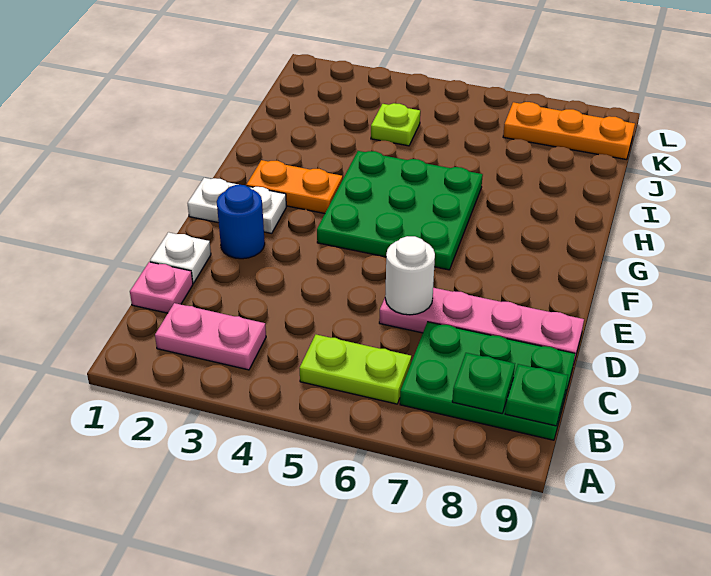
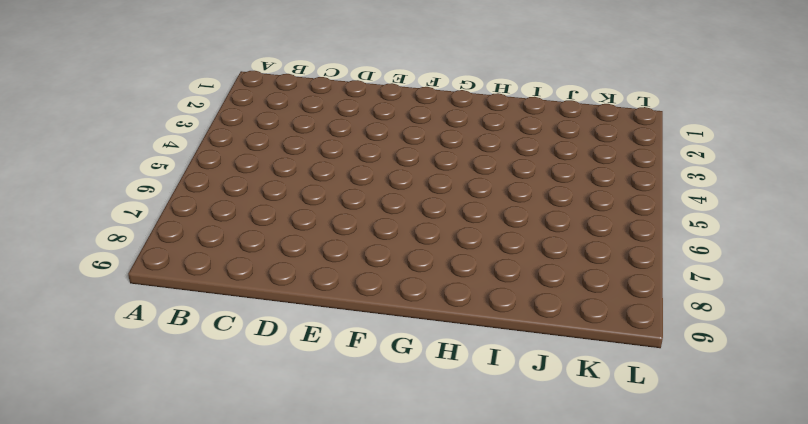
none -> pink plate B2:B3 level 1
none -> lime plate B5:B6 level 1
none -> green plate B7:C9 level 1

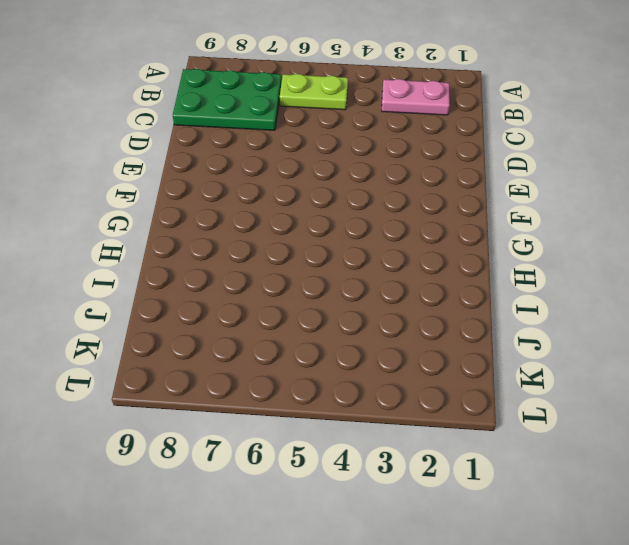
none -> pink plate C1 level 1
none -> white plate D1 level 1
none -> pink plate D6:D9 level 1

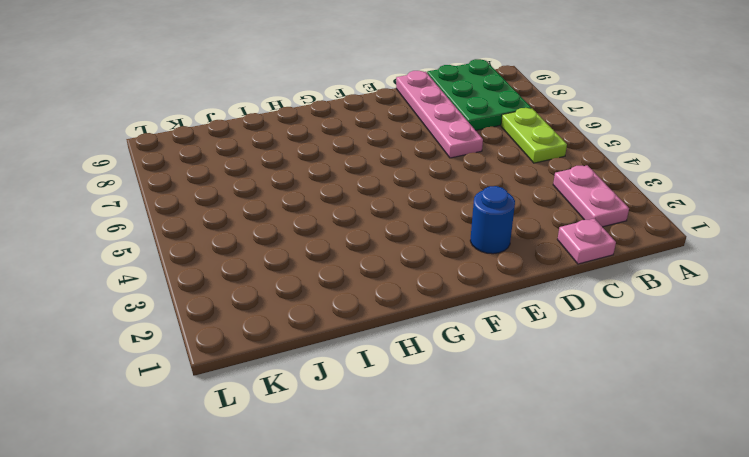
none -> white plate D1 level 1
none -> white plate F1:F2 level 1
none -> green plate F4:H6 level 1

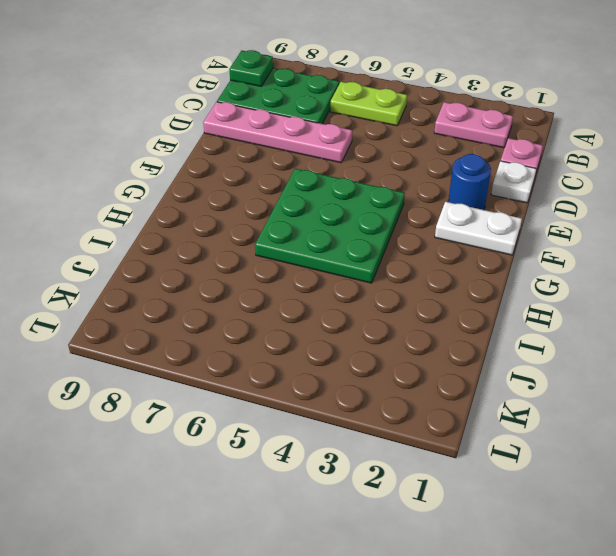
none -> orange plate G2:G3 level 1
none -> lime plate J4 level 1
none -> orange plate K7:K9 level 1

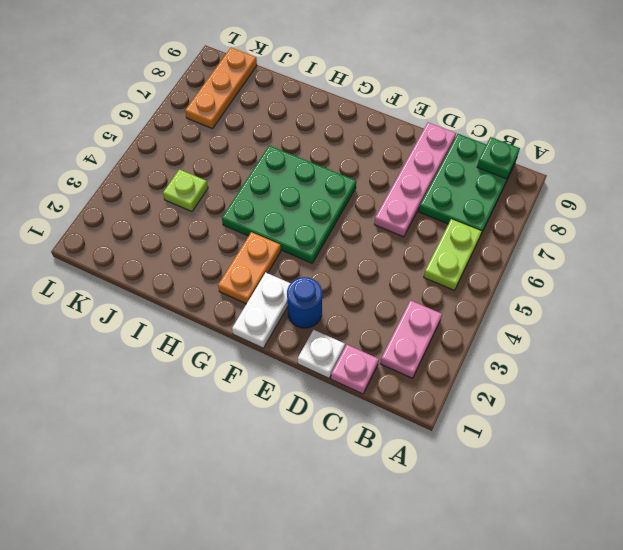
none -> green plate B8 level 2
none -> white round brick D6 level 2

